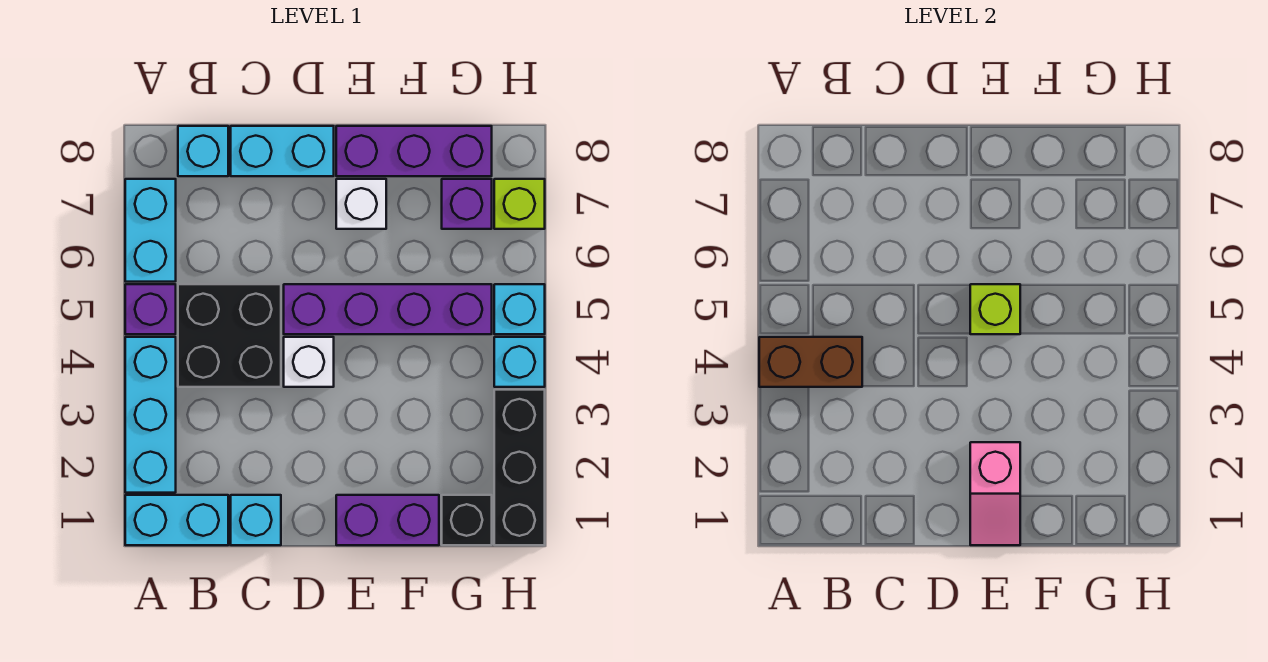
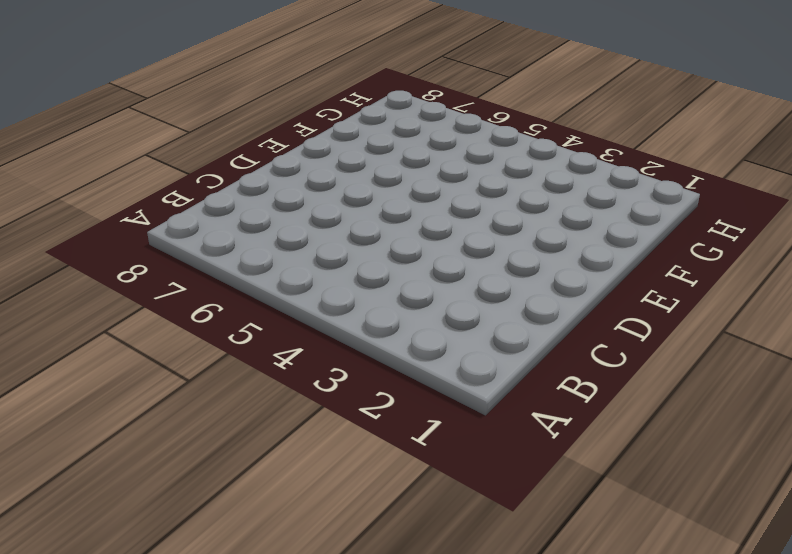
none -> cyan brick A1:B1 level 1
none -> cyan brick A2:A4 level 1
none -> purple brick A5 level 1

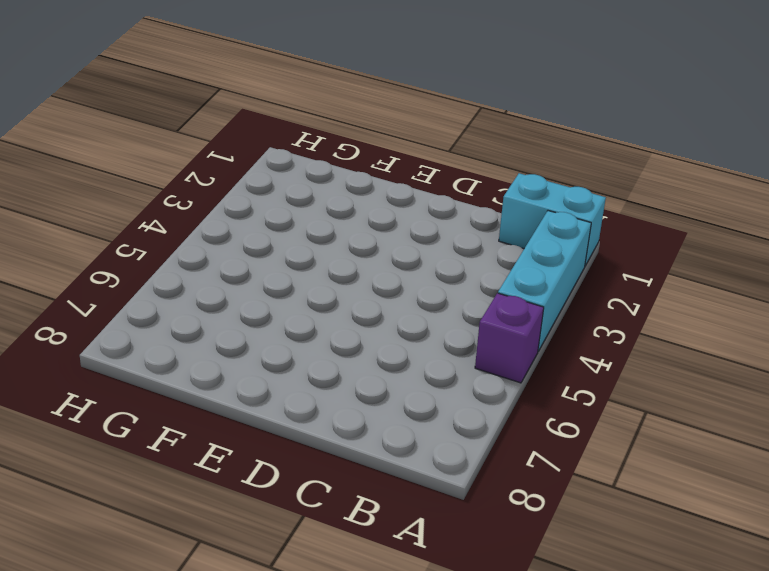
none -> cyan brick A6:A7 level 1
none -> black brick B4:C5 level 1
none -> cyan brick B8 level 1

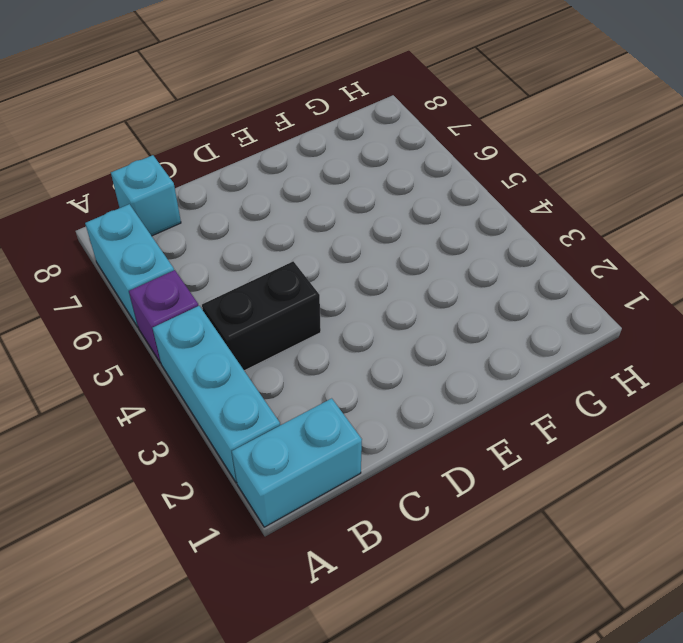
black brick B4:C4 level 1 -> black brick B4:C5 level 1
none -> cyan brick C1 level 1
none -> cyan brick C8:D8 level 1
none -> white brick D4 level 1

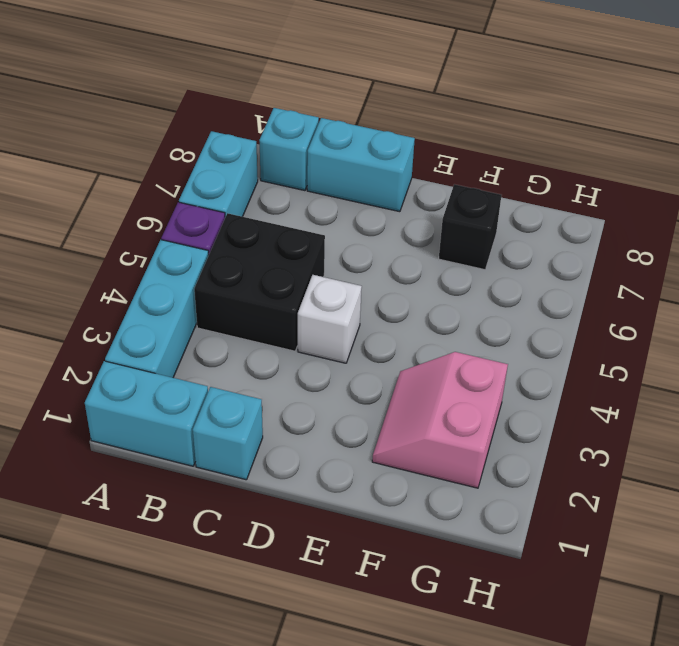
pink slope F2:G3 level 1 top G -> none
black brick F7 level 1 -> black brick G1 level 1
none -> purple brick D5:G5 level 1
none -> purple brick E1:F1 level 1
none -> white brick E7 level 1

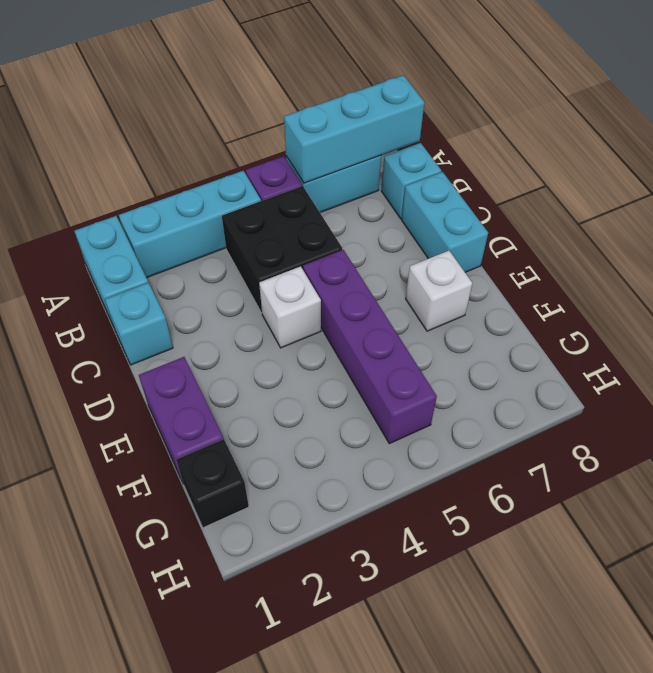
cyan brick A6:A8 level 2 -> none
none -> purple brick E8:G8 level 1
none -> purple brick G7 level 1
none -> black brick H1:H3 level 1

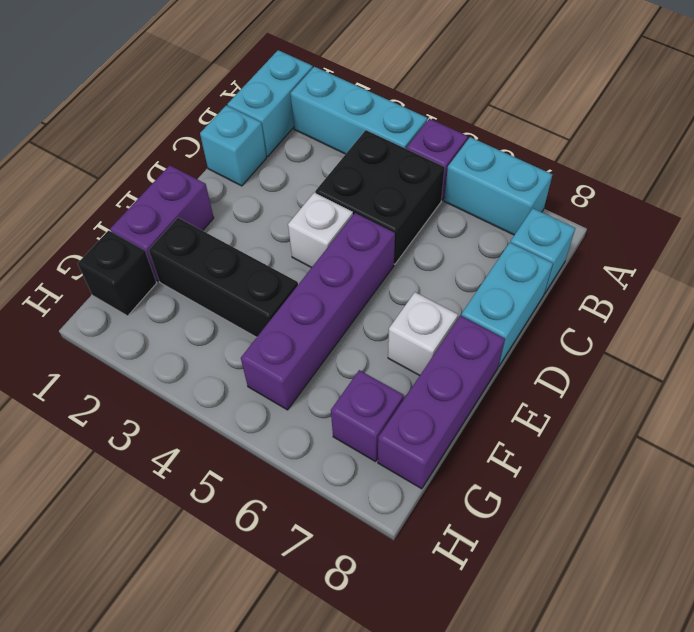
black brick F2:F4 level 1 -> black brick H1:H3 level 1
none -> cyan brick H4 level 1
none -> cyan brick H5 level 1
none -> lime brick H7 level 1

